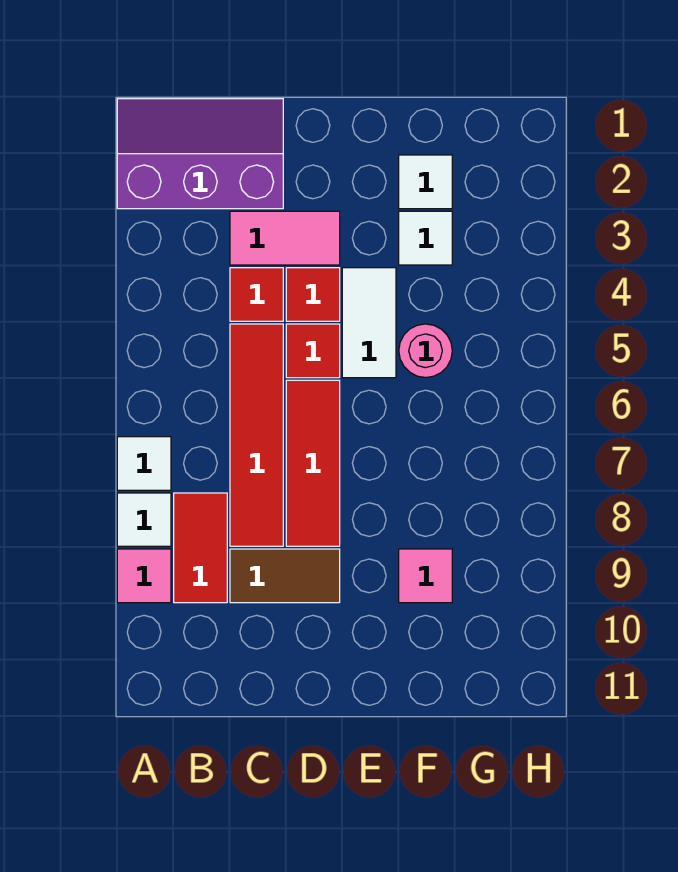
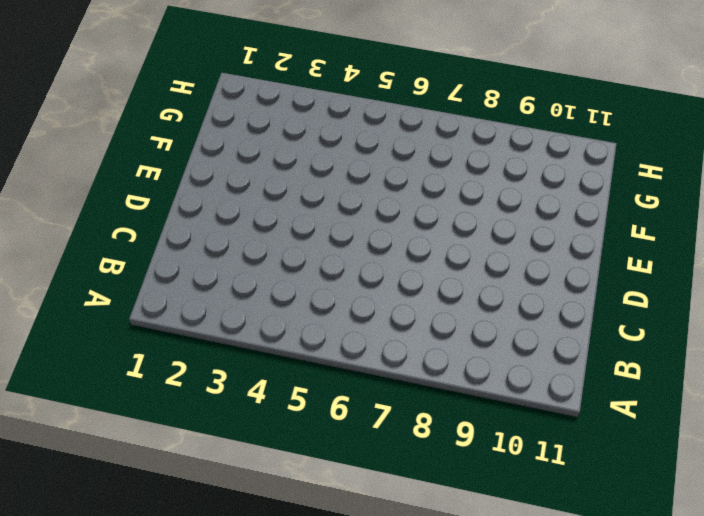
none -> purple slope A1:C2 level 1 top 2
none -> white tile A7 level 1
none -> white tile A8 level 1

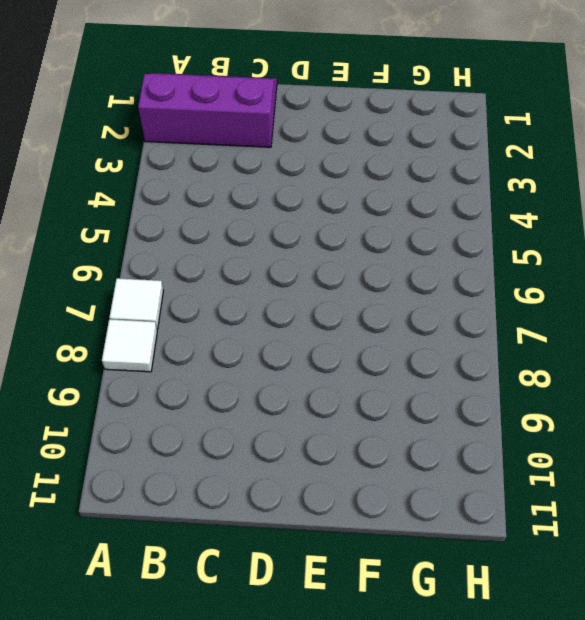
none -> pink tile A9 level 1
none -> red tile B8:B9 level 1
none -> pink tile C3:D3 level 1

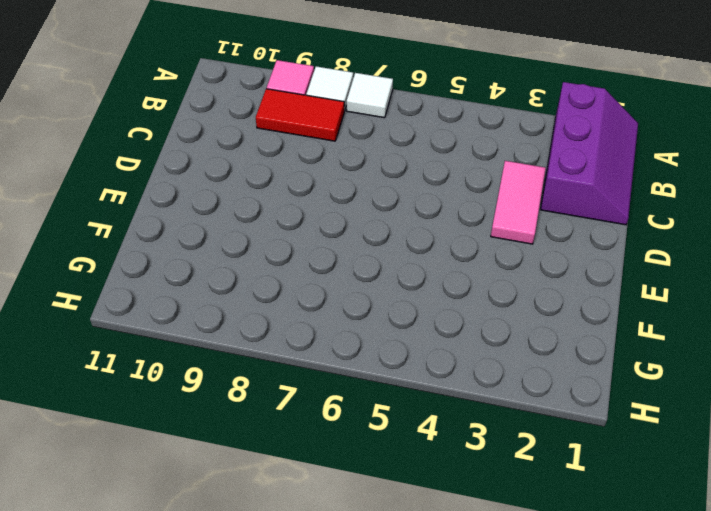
none -> red tile C4 level 1
none -> red tile C5:C8 level 1
none -> brown tile C9:D9 level 1

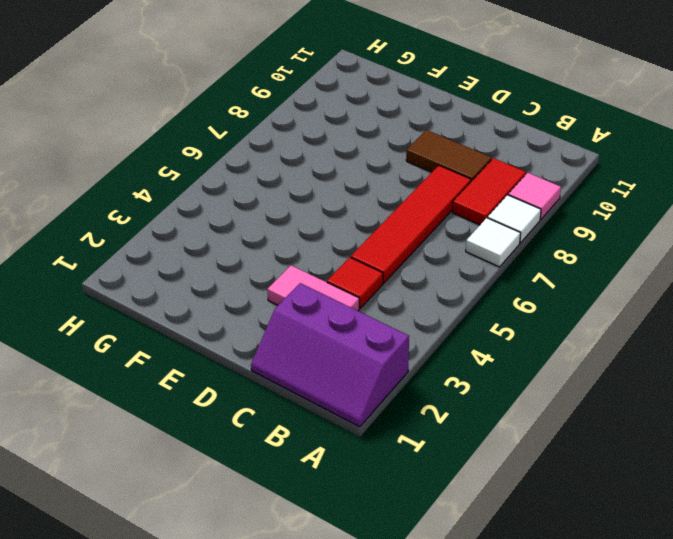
none -> red tile D4 level 1
none -> red tile D5 level 1
none -> red tile D6:D8 level 1

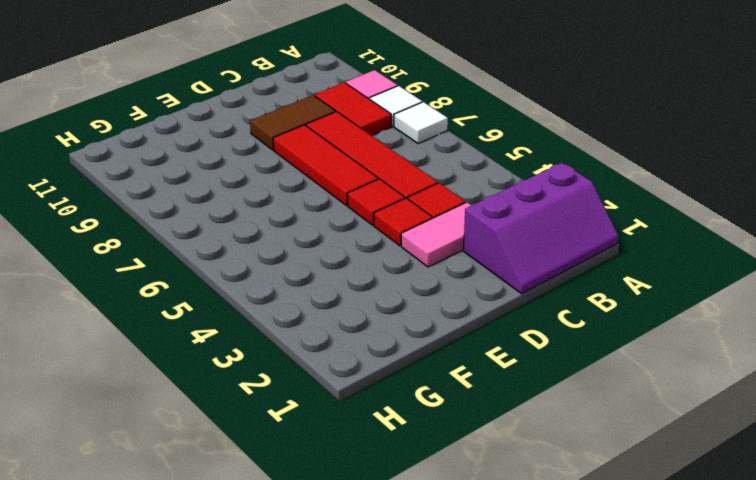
none -> white tile E4:E5 level 1
none -> white tile F2 level 1
none -> white tile F3 level 1

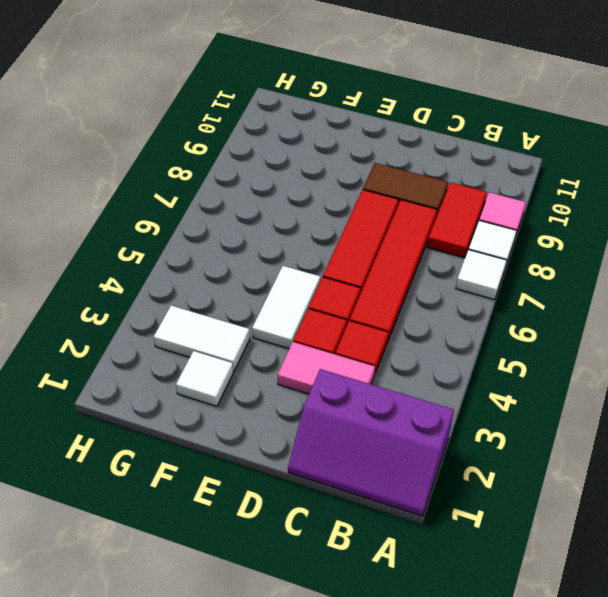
white tile F3:G3 level 1 -> white tile F3 level 1
none -> pink round brick F5 level 1
none -> pink tile F9 level 1

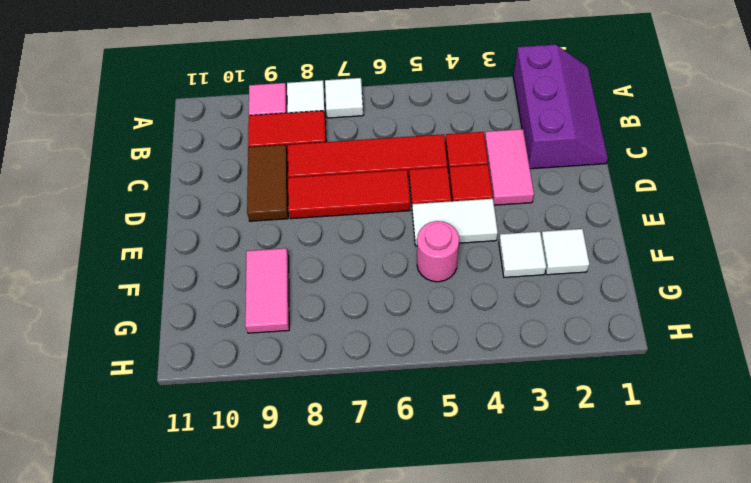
pink tile F9:G9 level 1 -> pink tile F9 level 1

